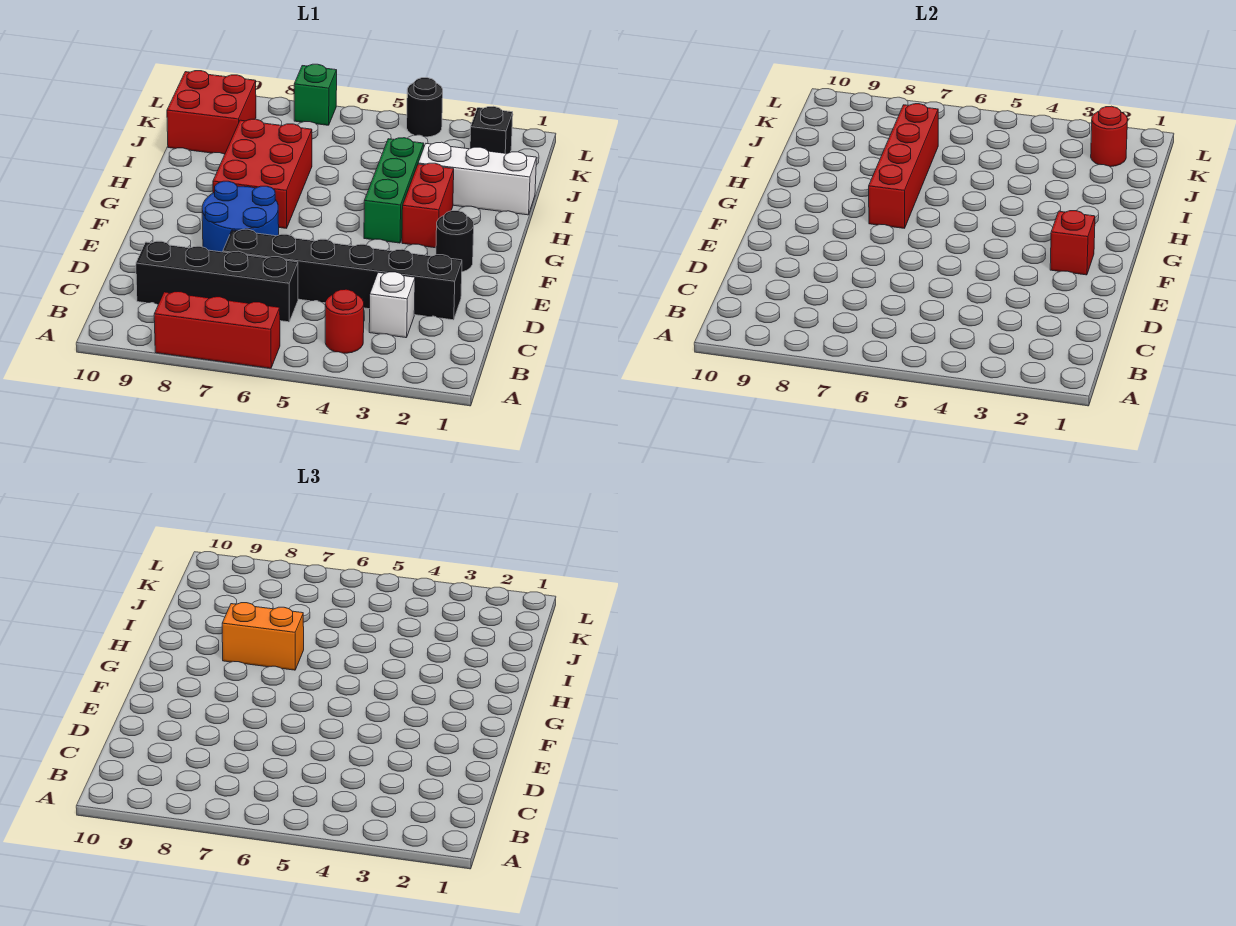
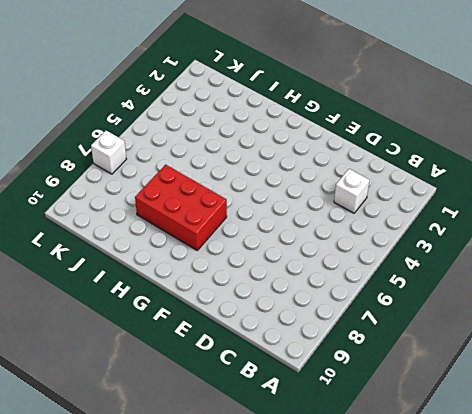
white brick L7 level 1 -> green brick L7 level 1
none -> red brick A6:A8 level 1
none -> red round brick B4 level 1
none -> black brick C6:C9 level 1

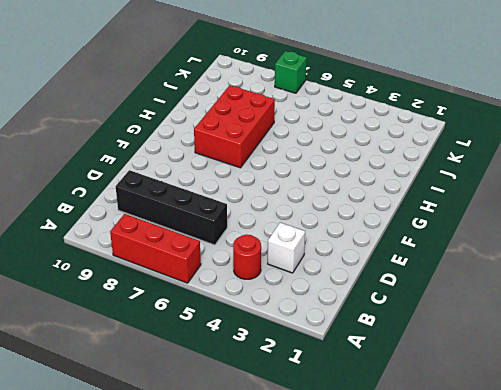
none -> black brick D2:D7 level 1
none -> blue round brick E7:F8 level 1
none -> black round brick F2 level 1

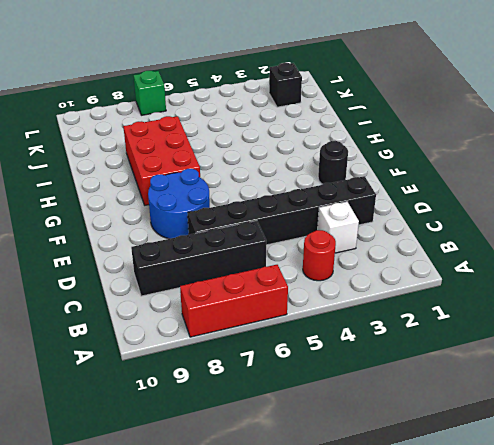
none -> red brick G3:H3 level 1
none -> green brick G4:I4 level 1
none -> white brick I1:I3 level 1

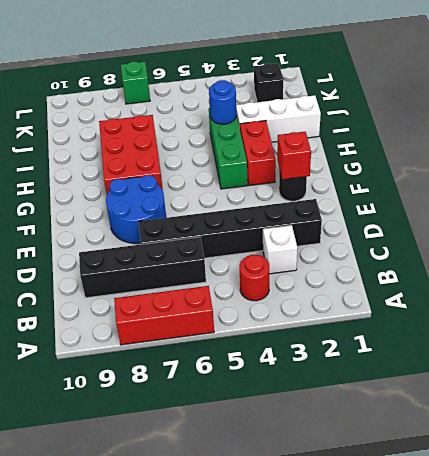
blue round brick I4 level 2 -> none
none -> red brick J9:K10 level 1
none -> black round brick L4 level 1
none -> red brick G7:J7 level 2

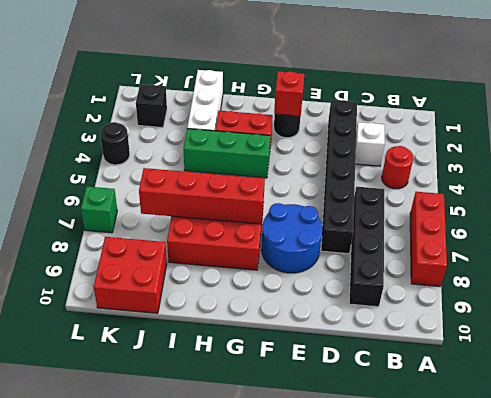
none -> red round brick K2 level 2
none -> orange brick H7:H8 level 3

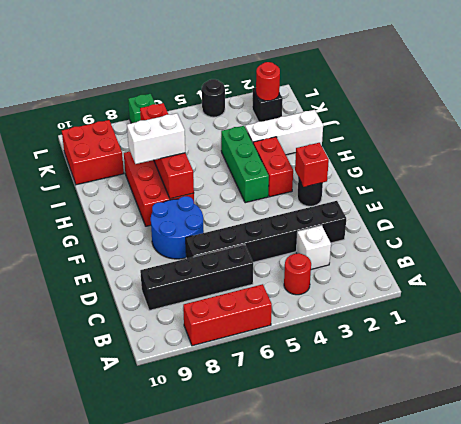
white brick H7:H8 level 3 -> orange brick H7:H8 level 3

